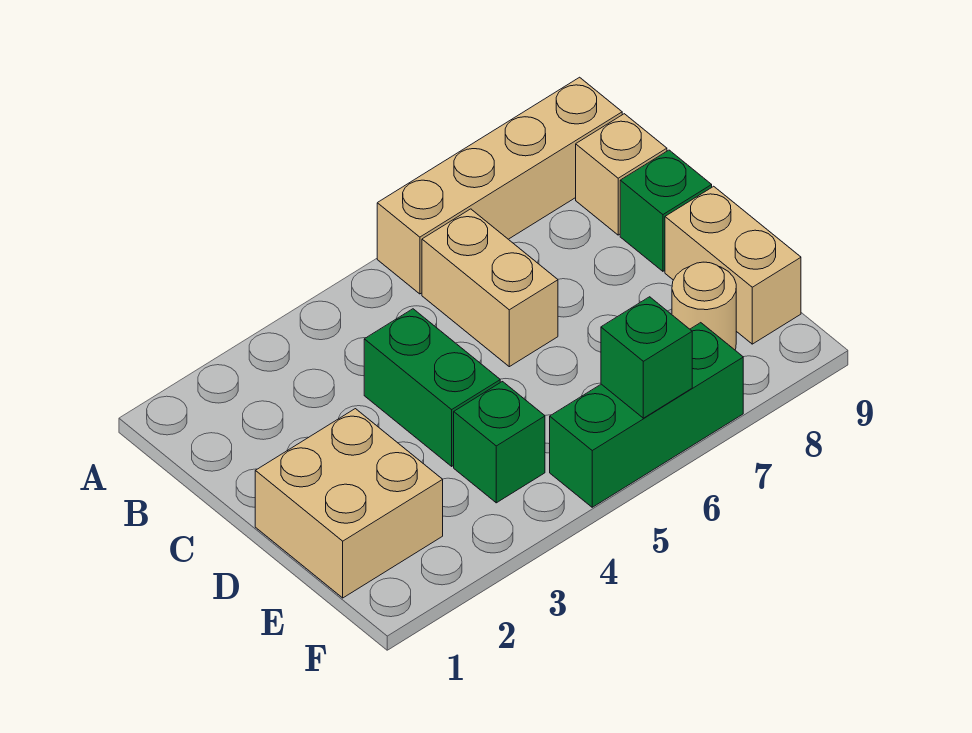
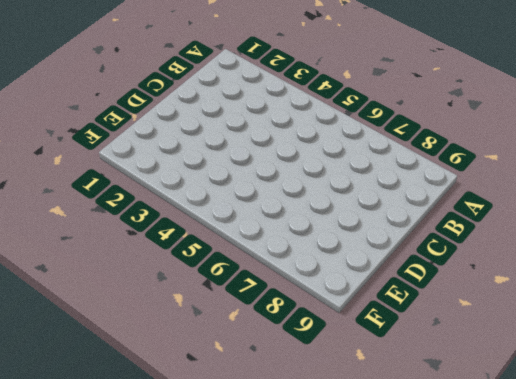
none -> tan brick A6:A9 level 1
none -> tan brick B6:C6 level 1

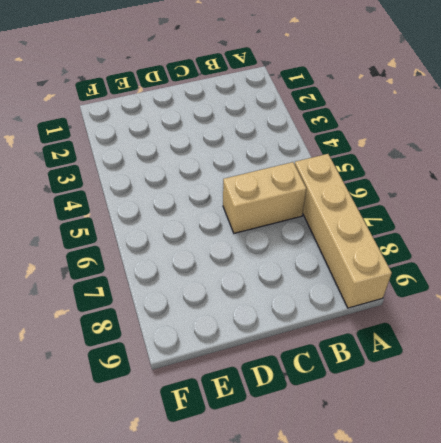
none -> tan brick B9 level 1
none -> green brick C4:D4 level 1

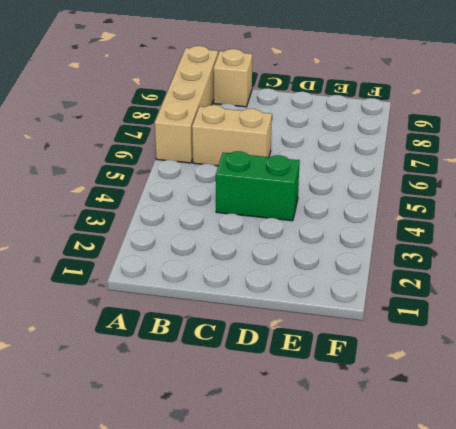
none -> green brick C9 level 1
none -> tan brick D1:E2 level 1

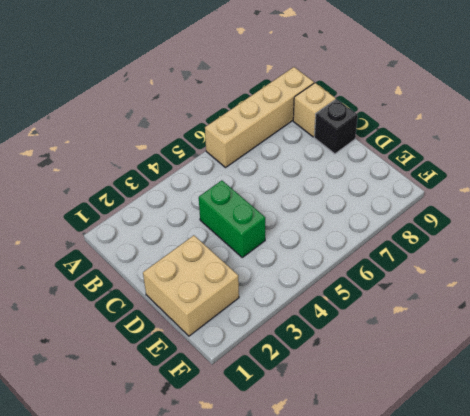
black brick C9 level 1 -> green brick C9 level 1
none -> tan brick B6:C6 level 1
none -> tan brick D9:E9 level 1

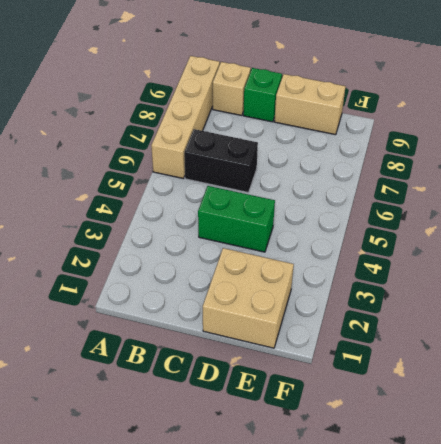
black brick B6:C6 level 1 -> tan brick B6:C6 level 1
none -> green brick E4 level 1
none -> tan round brick E8 level 1

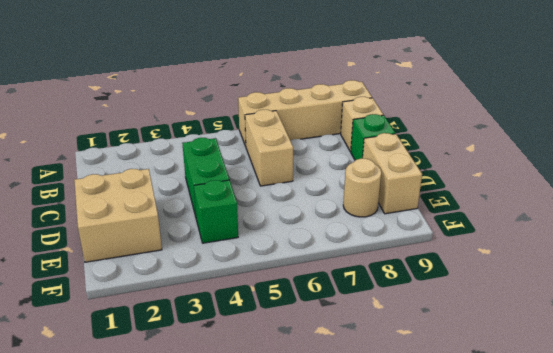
none -> green brick F5:F7 level 1
none -> green brick F6 level 2

